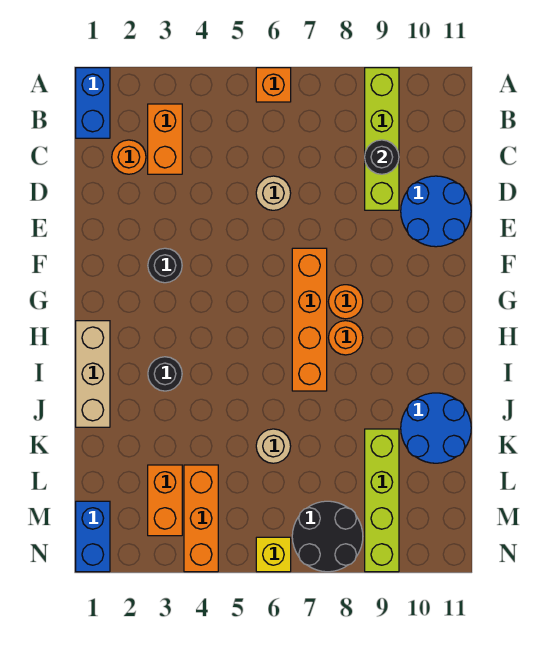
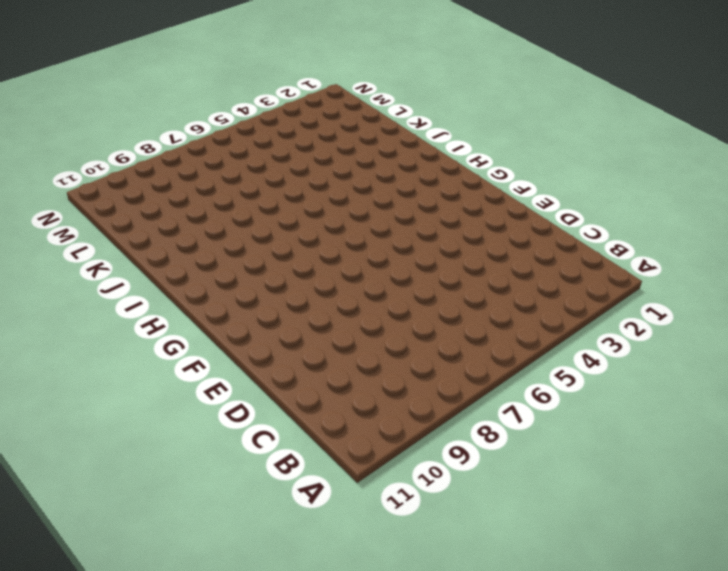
none -> blue brick A1:B1 level 1
none -> orange brick A6 level 1
none -> lime brick A9:D9 level 1

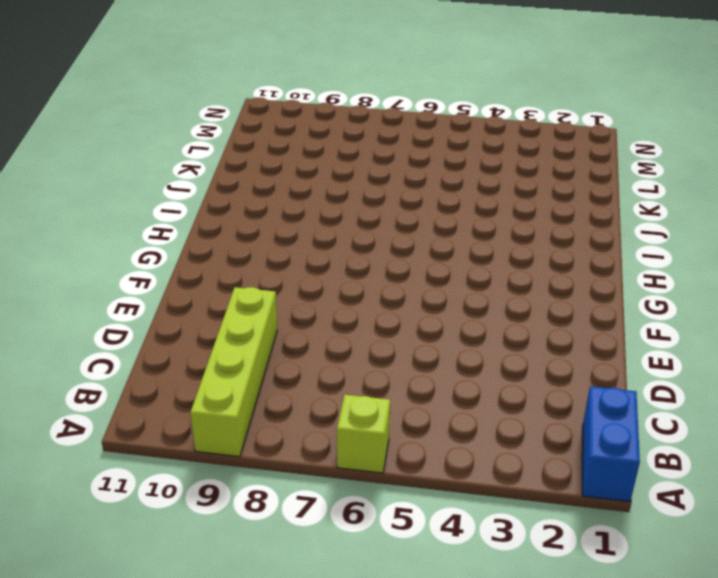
lime brick A6 level 1 -> orange brick A6 level 1
none -> orange brick B3:C3 level 1
none -> orange round brick C2 level 1
none -> tan round brick D6 level 1

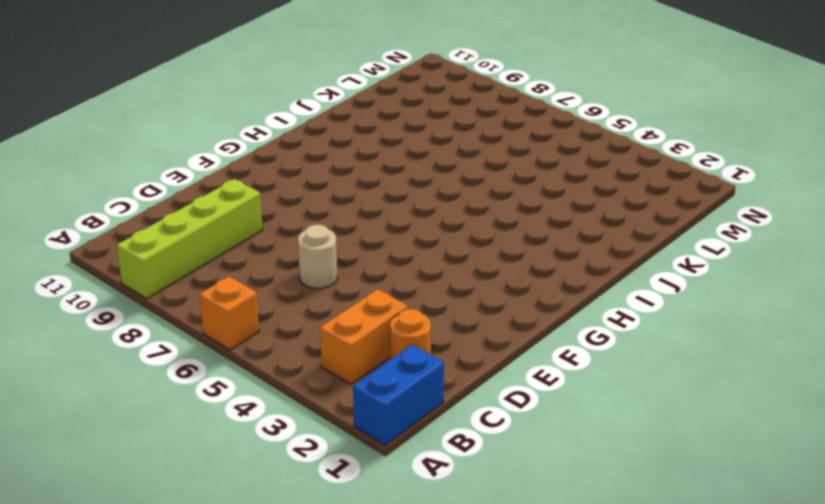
none -> blue round brick D10:E11 level 1
none -> black round brick F3 level 1
none -> orange brick F7:I7 level 1

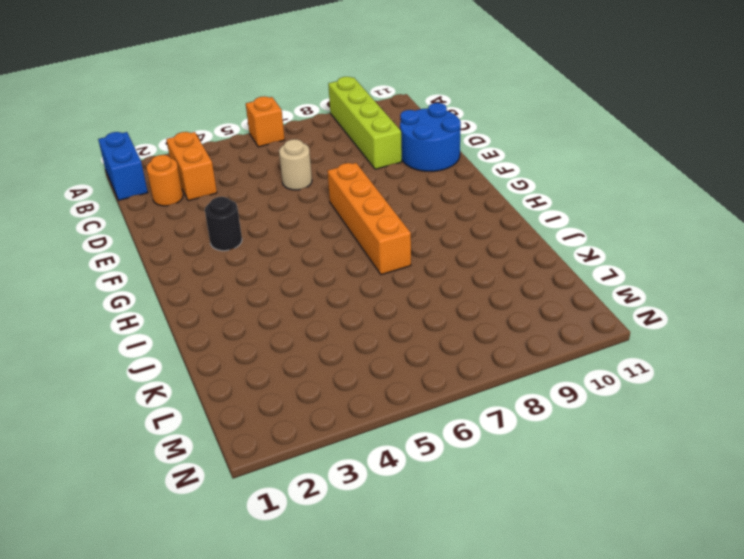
none -> orange round brick G8 level 1
none -> tan brick H1:J1 level 1
none -> orange round brick H8 level 1

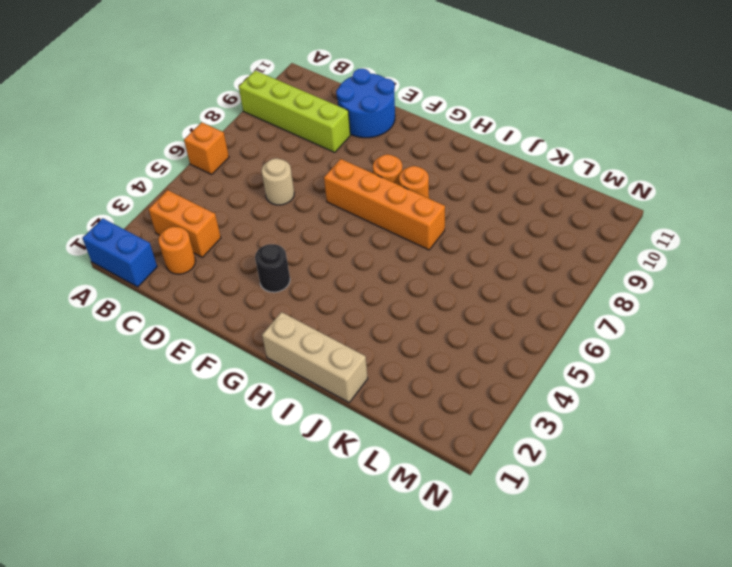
none -> black round brick I3 level 1
none -> blue round brick J10:K11 level 1
none -> tan round brick K6 level 1

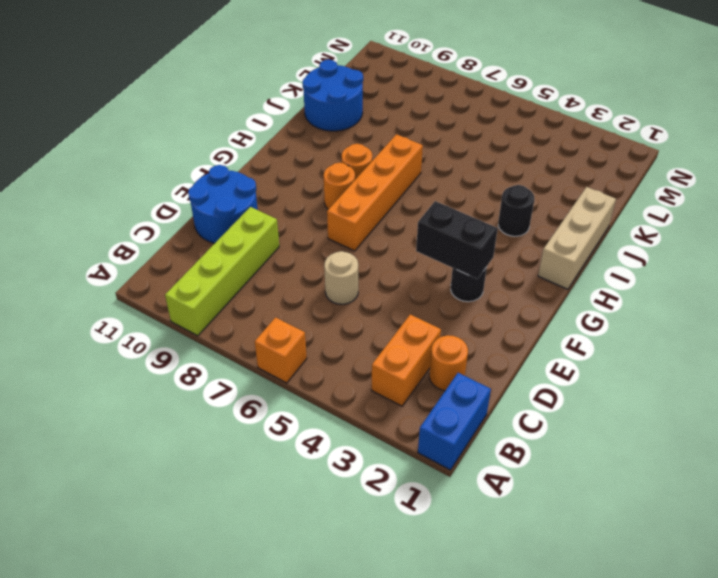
black brick F3:F4 level 2 -> none
none -> tan round brick K6 level 1
none -> lime brick K9:N9 level 1
none -> orange brick L3:M3 level 1

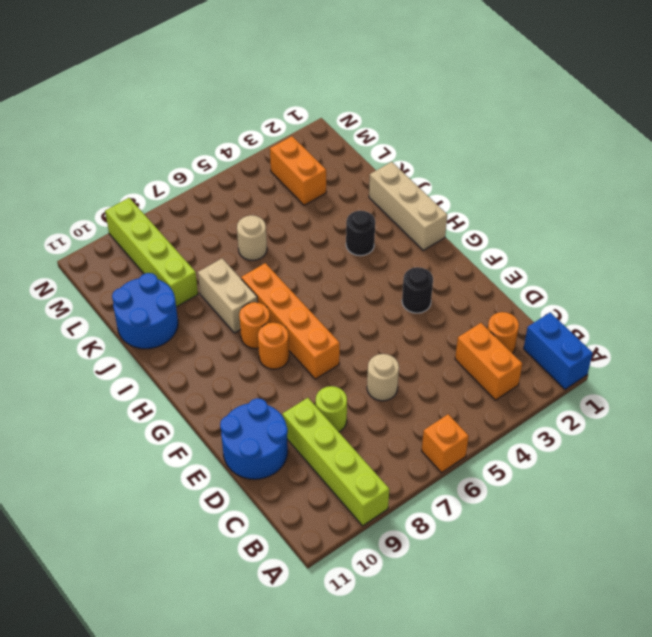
lime round brick D8 level 1 -> none
tan brick I8:J8 level 1 -> none
none -> orange brick L4:N4 level 1
none -> blue brick M1:N1 level 1
none -> black round brick M7:N8 level 1

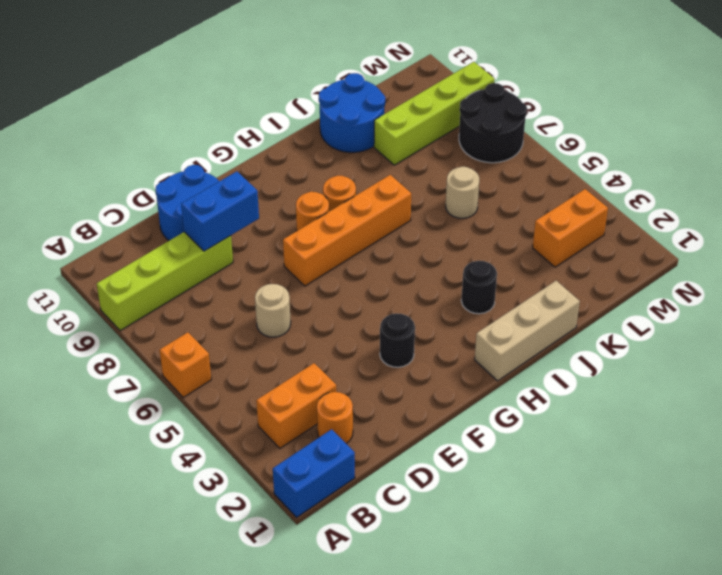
blue brick D9:E9 level 2 -> blue brick M1:N1 level 1
none -> orange brick L4:N4 level 1
none -> yellow brick N6 level 1
none -> black round brick C9 level 2

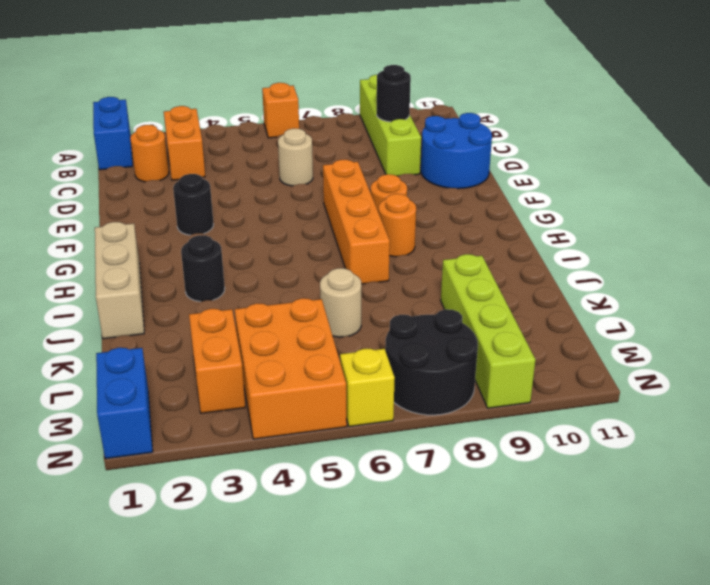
orange brick L4:N5 level 1 -> orange brick L4:N4 level 1
none -> blue round brick J10:K11 level 1

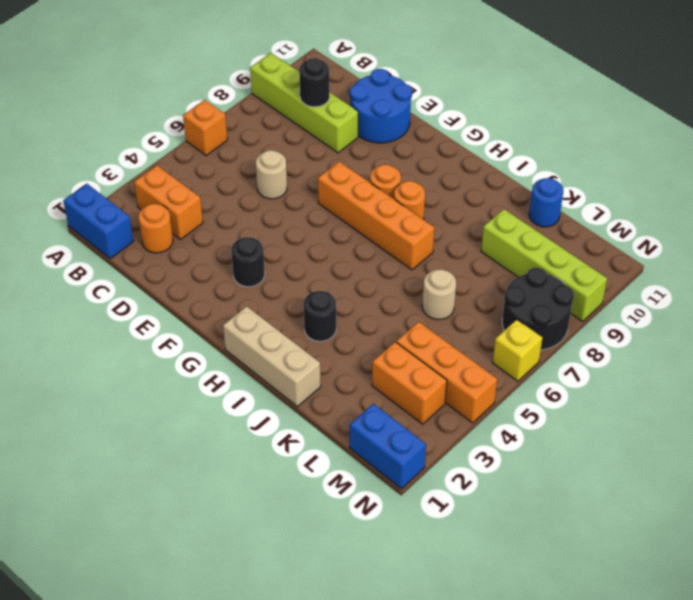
blue round brick K11 level 1 -> blue round brick J10:K11 level 1

